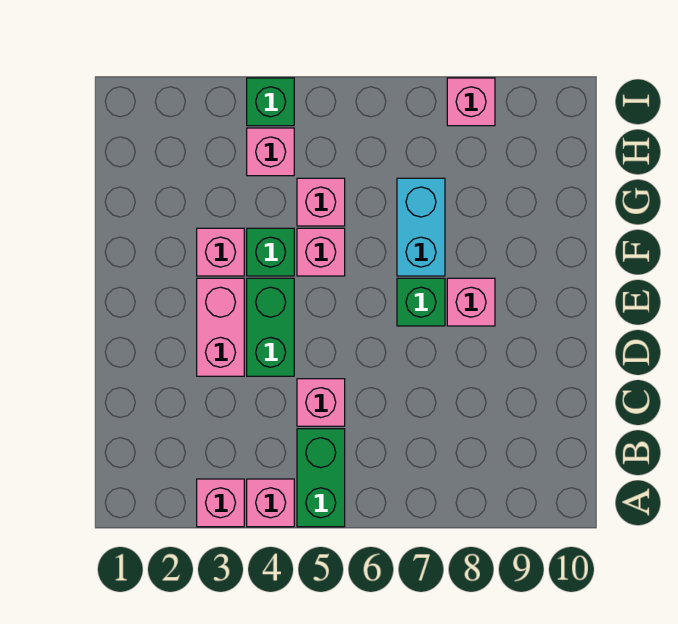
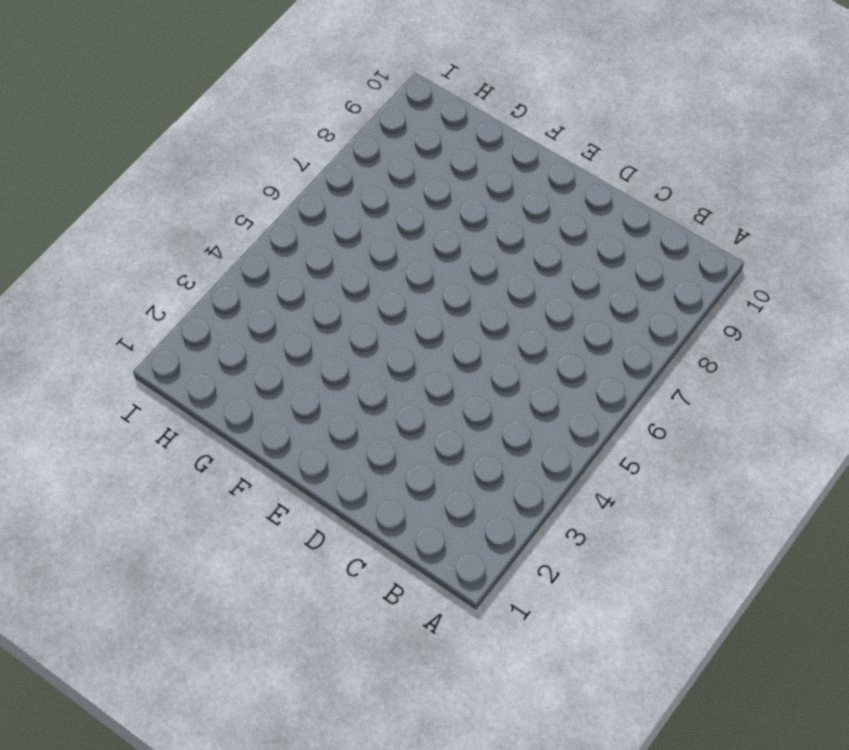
none -> pink brick A3 level 1
none -> pink brick A4 level 1
none -> green brick A5:B5 level 1

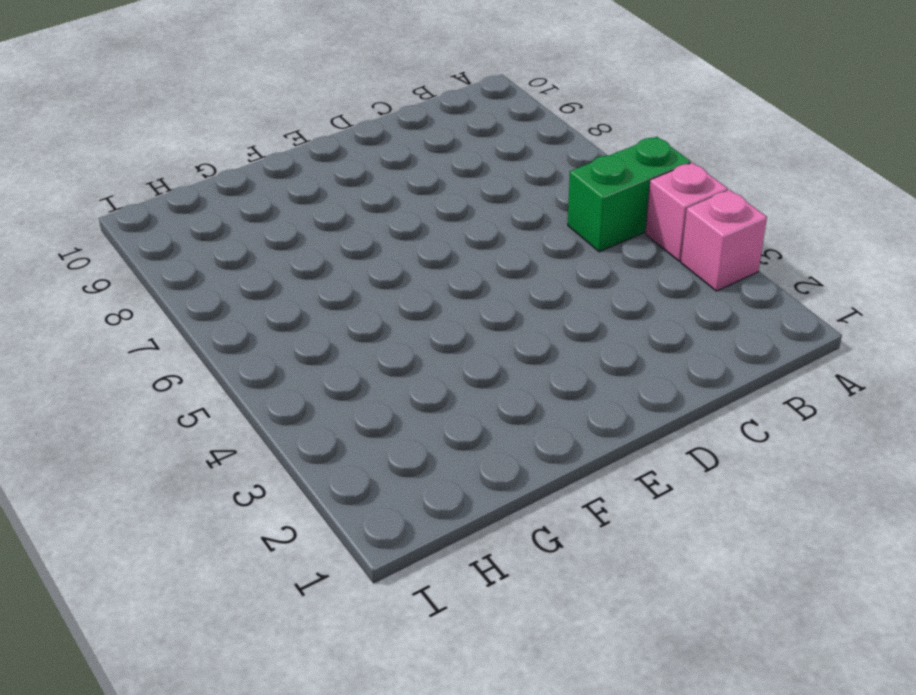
none -> pink brick C5 level 1
none -> pink brick D3:E3 level 1
none -> green brick D4:E4 level 1

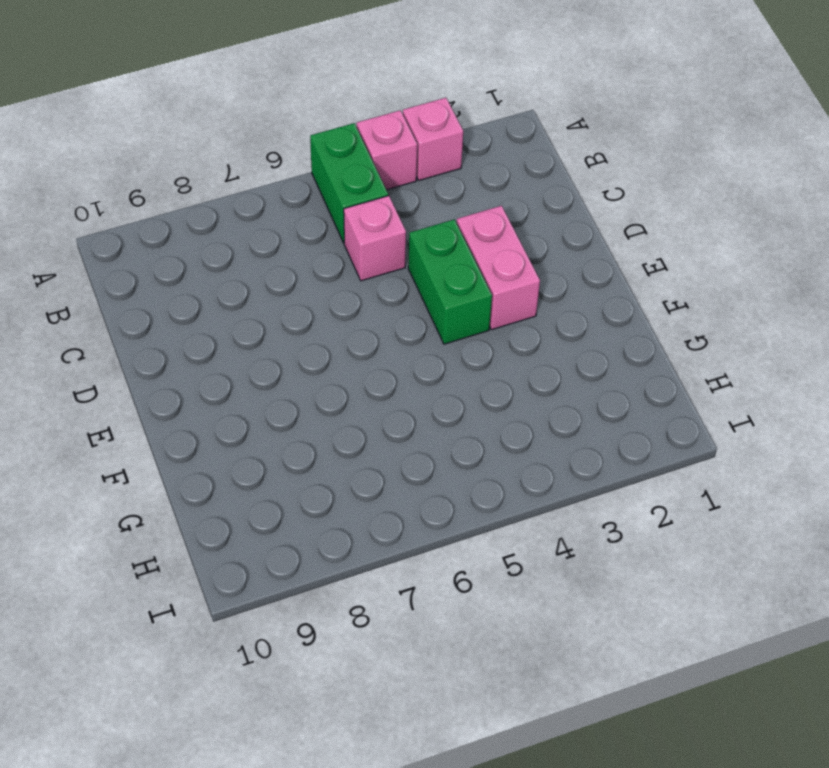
none -> green brick E7 level 1
none -> pink brick E8 level 1
none -> pink brick F3 level 1

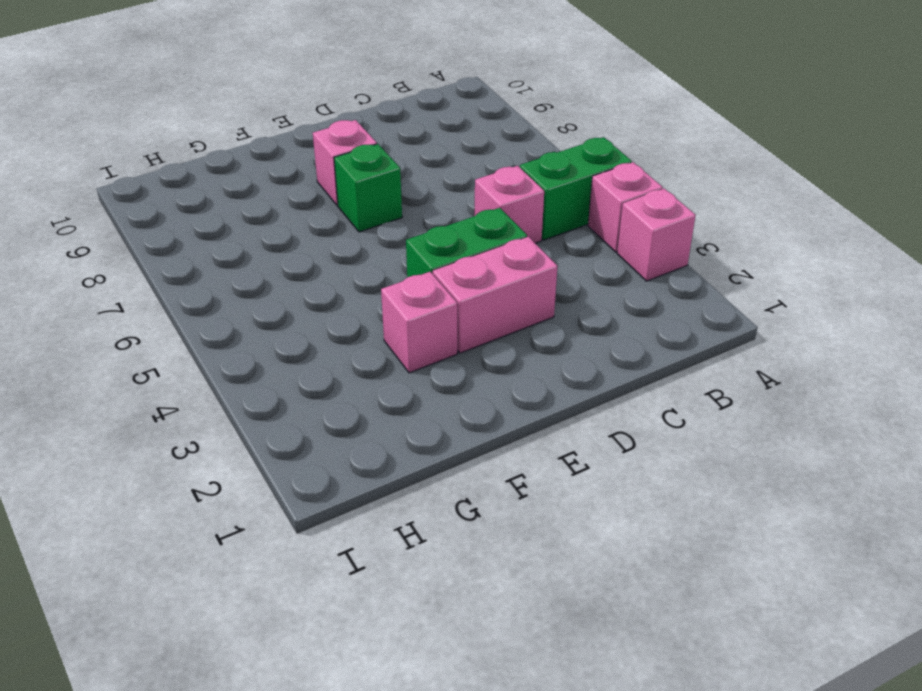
none -> green brick F4 level 1
none -> pink brick F5 level 1
none -> cyan brick F7:G7 level 1

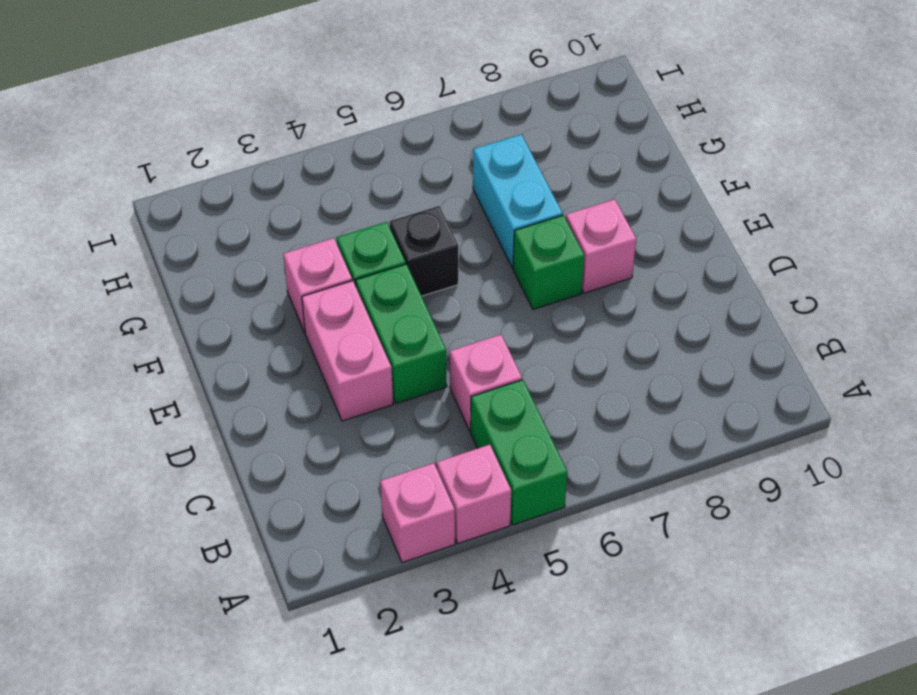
black brick F5 level 1 -> pink brick F5 level 1
none -> pink brick G5 level 1
none -> pink brick H4 level 1
none -> green brick I4 level 1

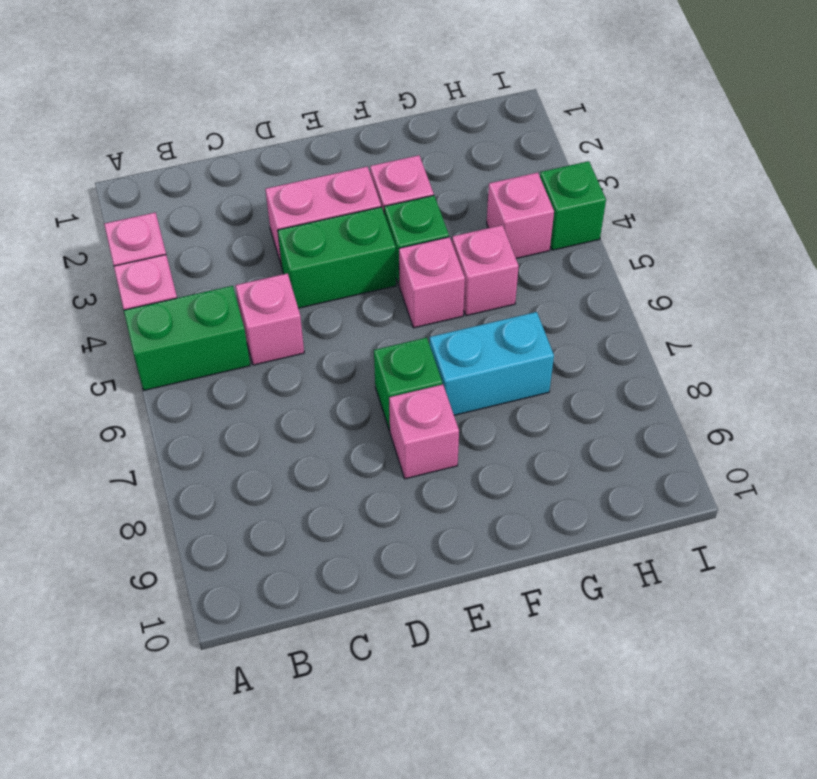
none -> pink brick I8 level 1

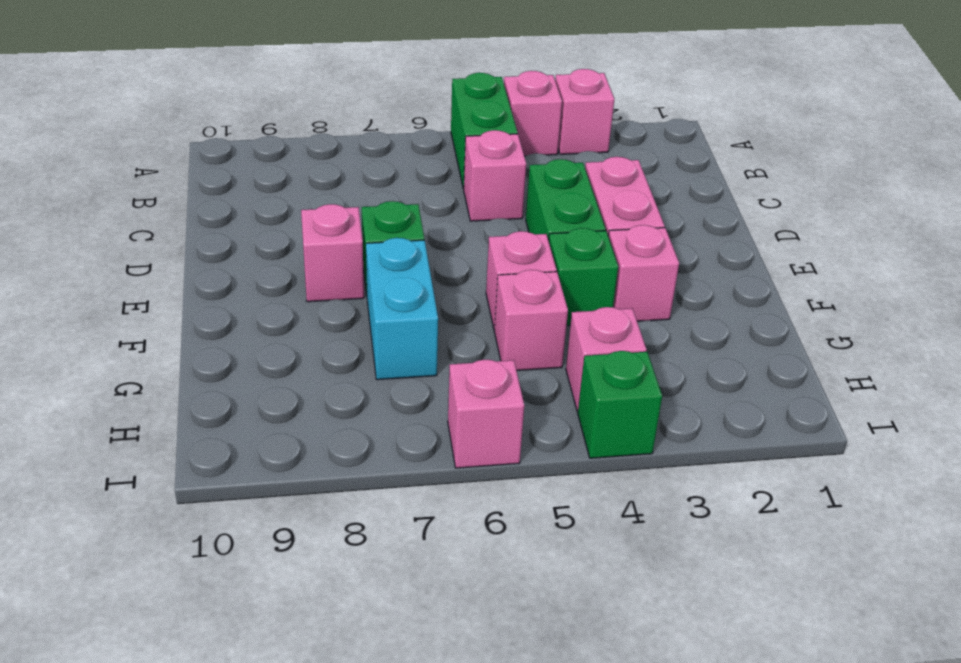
pink brick I6 level 1 -> pink brick I8 level 1

